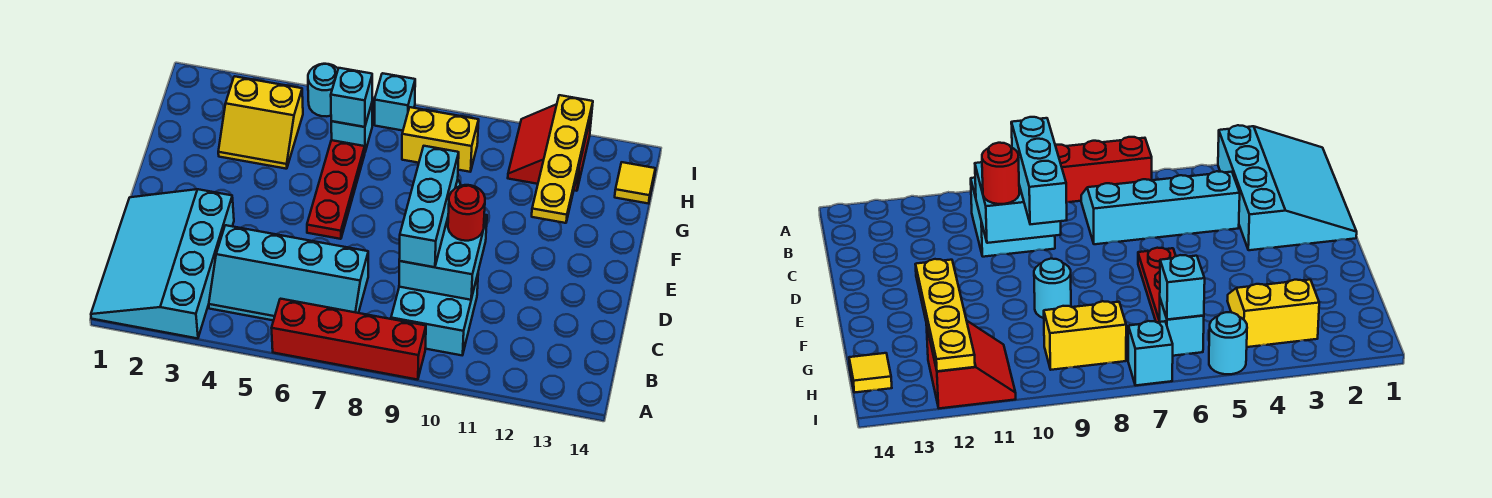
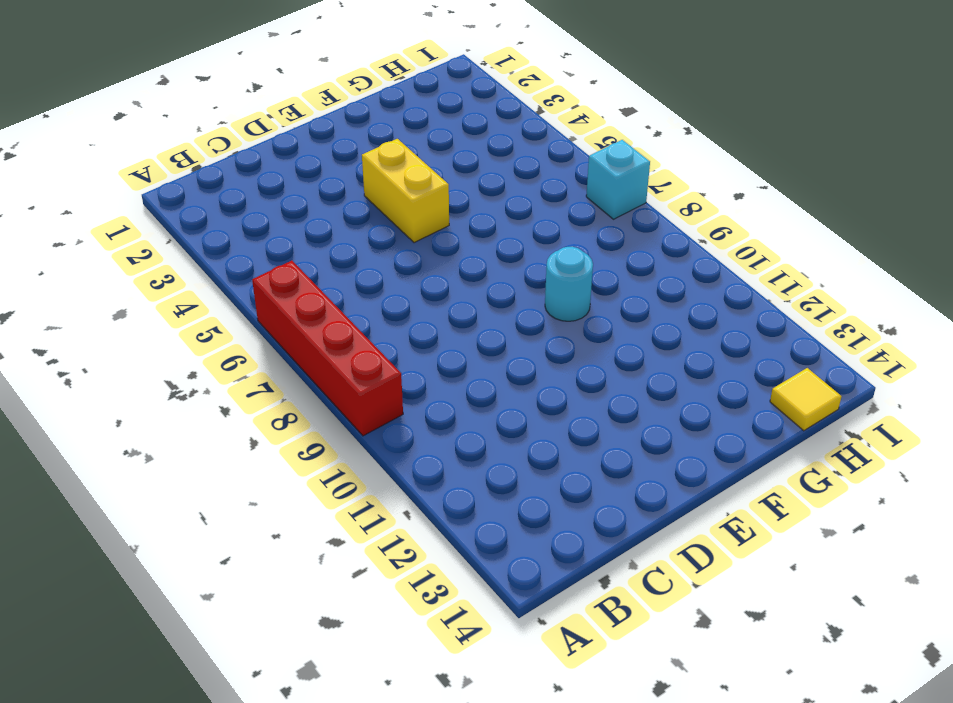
yellow brick E4:E5 level 1 -> yellow brick H8:H9 level 1
none -> cyan slope A1:D3 level 1 top 3
none -> cyan slope B4:C7 level 1 top C
none -> cyan brick B9:C10 level 1

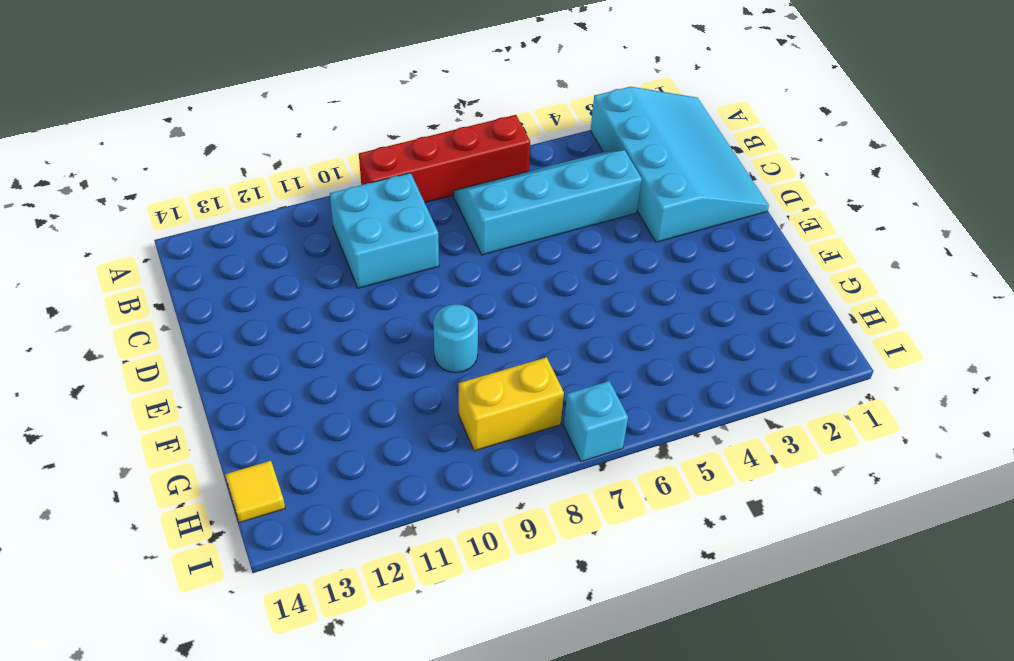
none -> red plate E6:G6 level 1
none -> yellow slope G3:H4 level 1 top H
none -> cyan brick H6 level 1

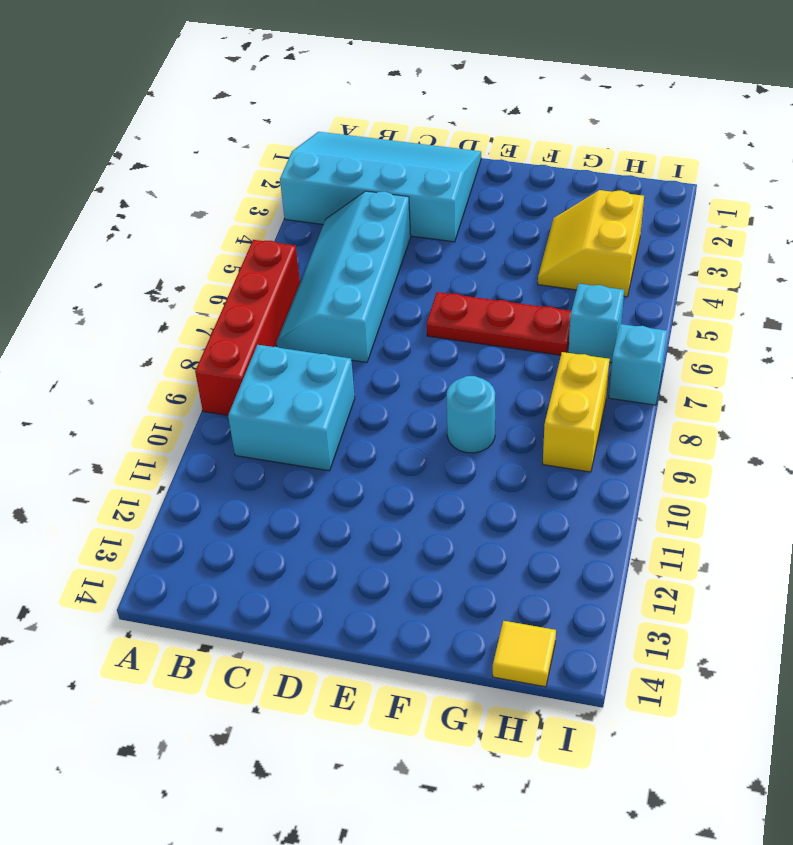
none -> red slope H11:I12 level 1 top 12
none -> cyan round brick I5 level 1
none -> cyan brick C9:D10 level 2

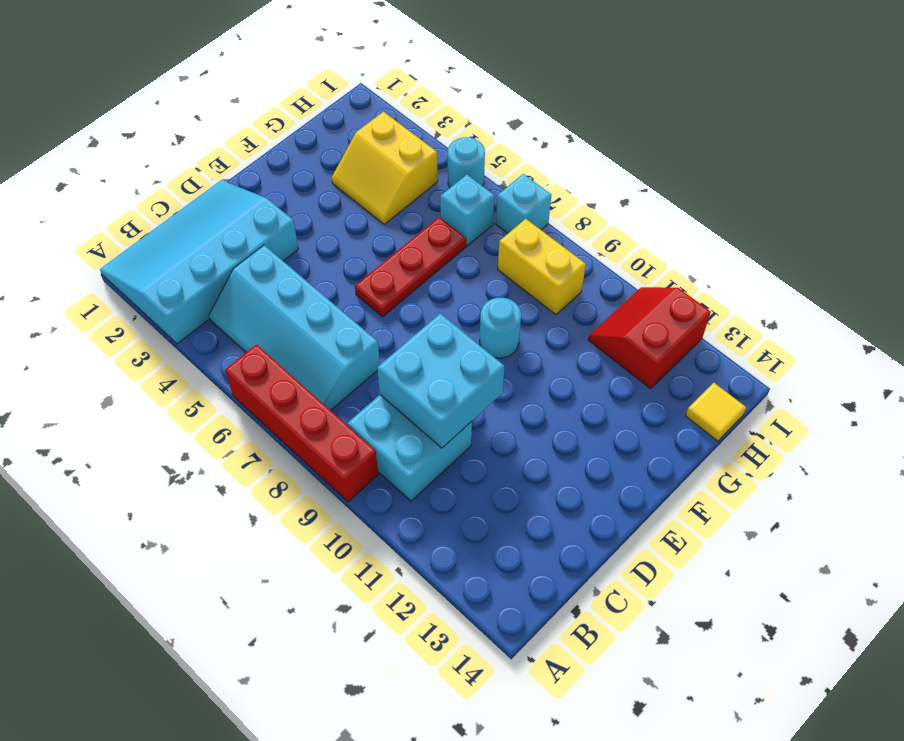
none -> yellow plate F12:I12 level 2
none -> cyan brick H6 level 2
none -> cyan brick C9:E9 level 3

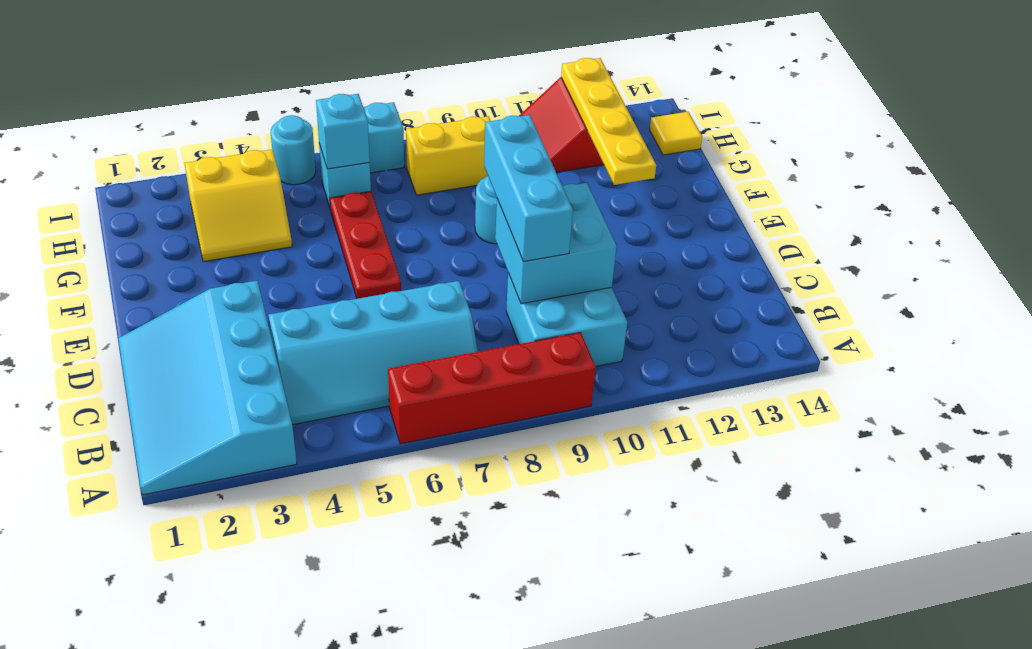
none -> red round brick D10 level 3

